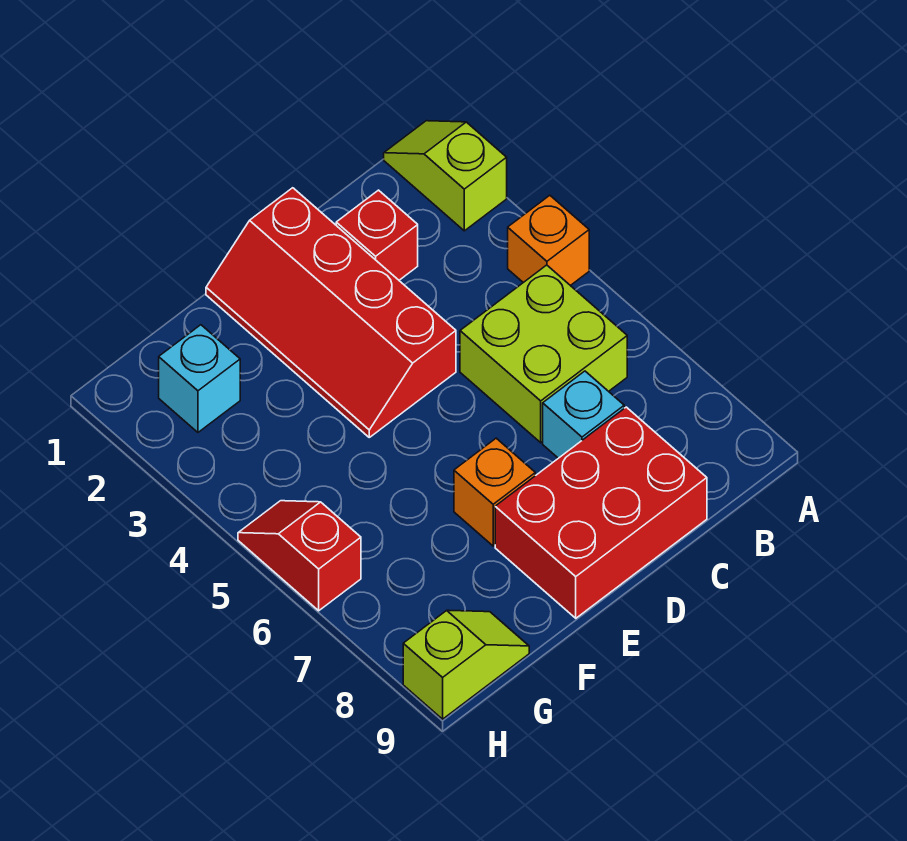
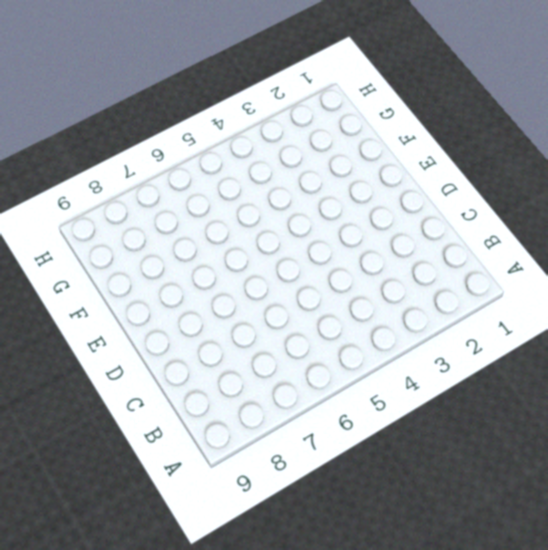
none -> lime slope A1:A2 level 1 top 2
none -> orange brick A4 level 1

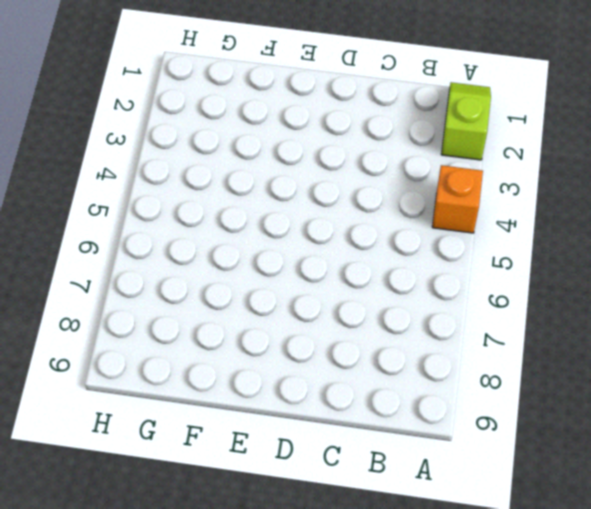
none -> lime brick B5:C6 level 1
none -> red brick C2 level 1

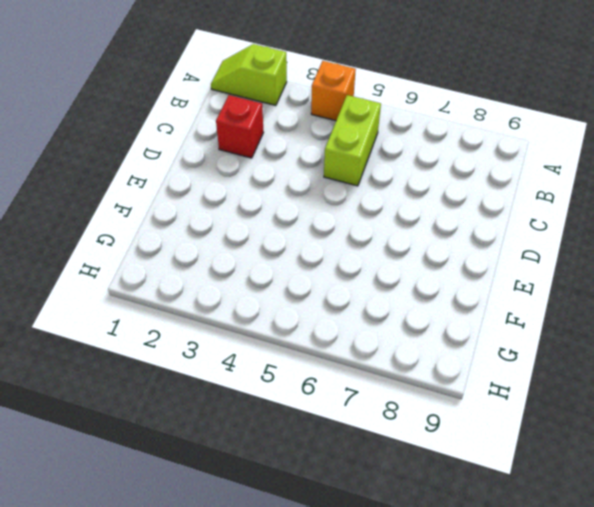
lime brick B5:C5 level 1 -> lime brick B5:C6 level 1
none -> cyan brick C7 level 1
none -> red brick C8:E9 level 1

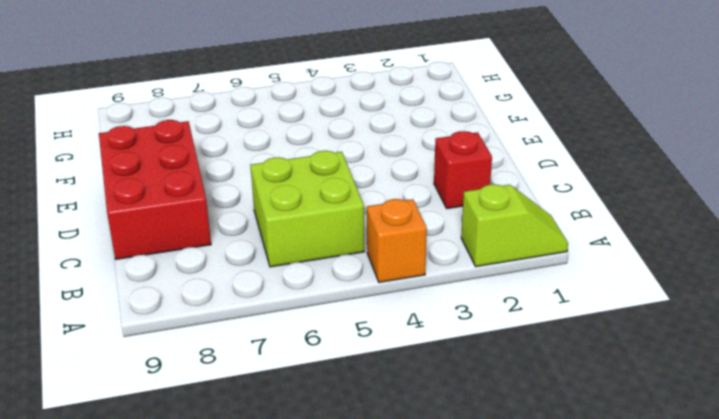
none -> cyan brick C7 level 1
none -> red slope D1:E4 level 1 top D

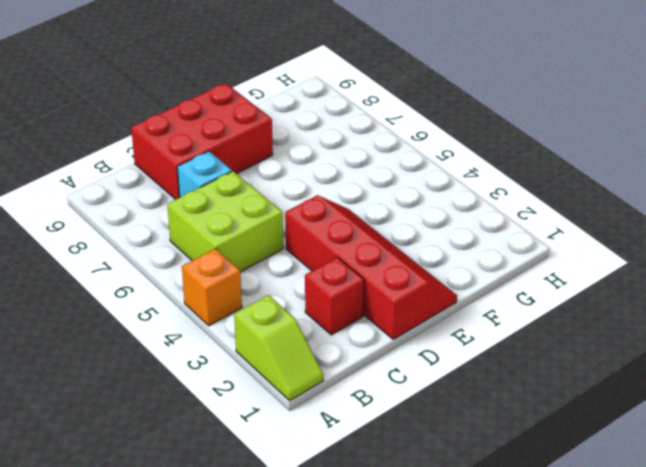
none -> orange brick E7 level 1
none -> cyan brick G2 level 1

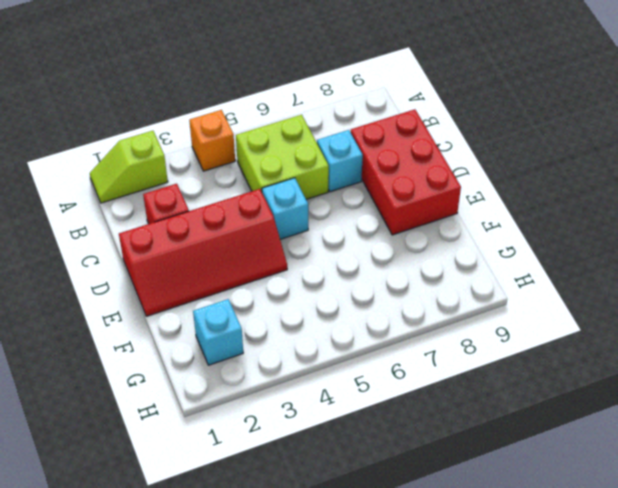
cyan brick D5 level 1 -> none
none -> orange brick E7 level 1
none -> lime slope G9:H9 level 1 top H

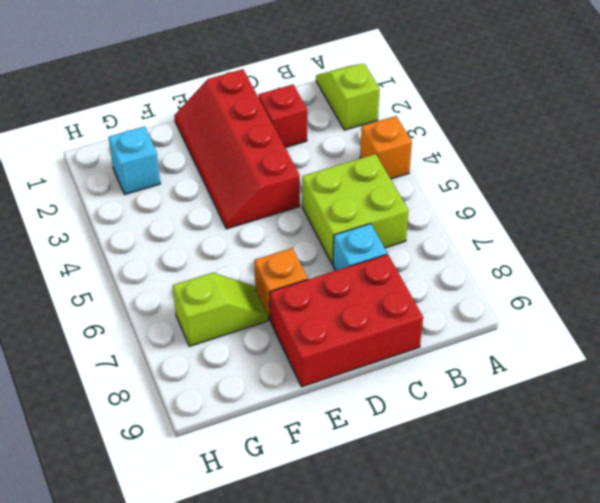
lime slope F7:G7 level 1 top G -> lime slope G9:H9 level 1 top H
none -> red slope H5:H6 level 1 top 6

